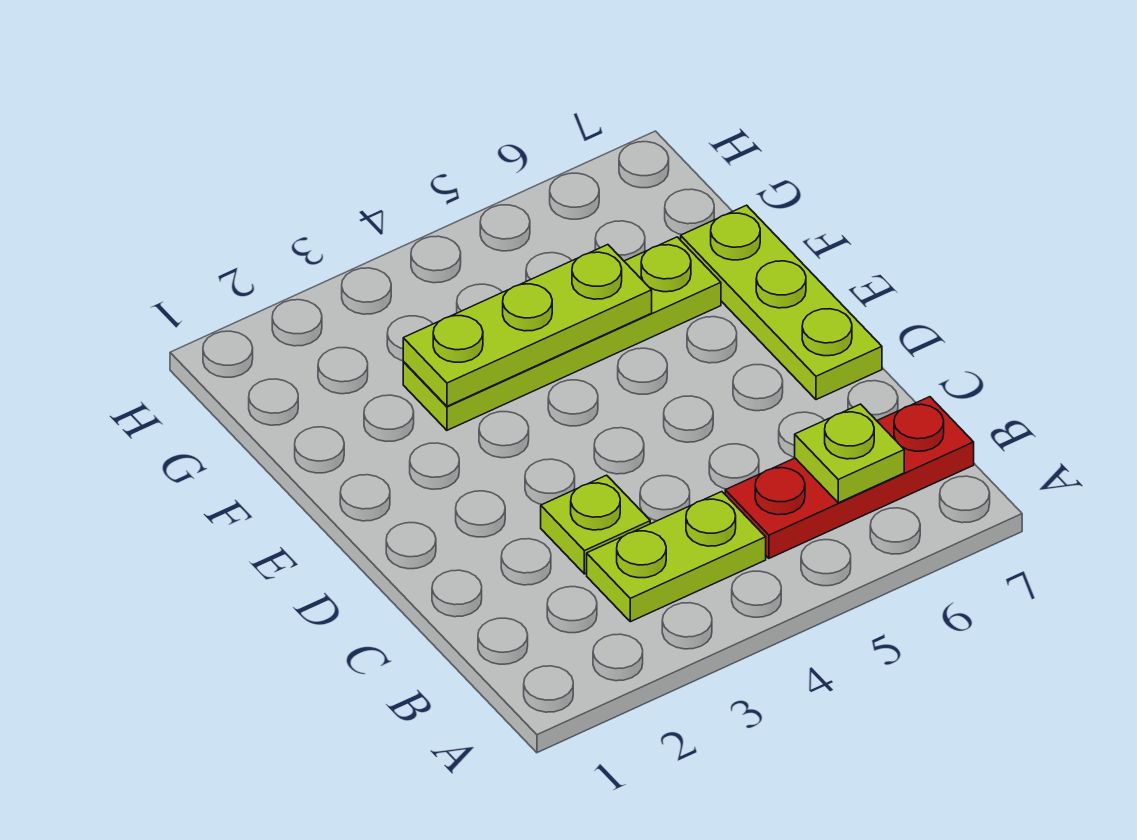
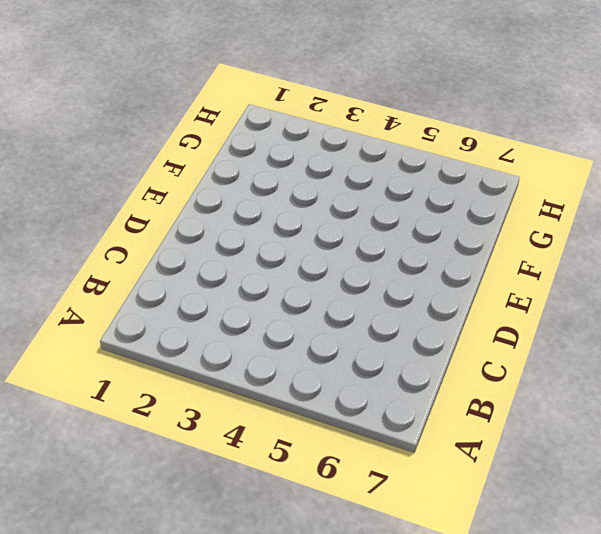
none -> lime plate B3:B4 level 1
none -> red plate B5:B7 level 1

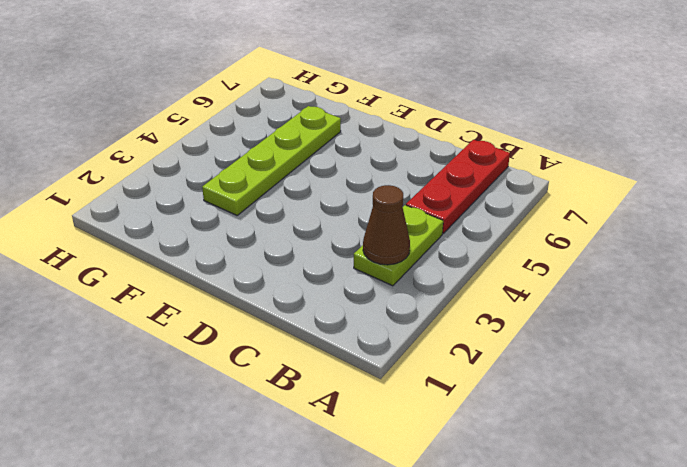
brown cone B3 level 2 -> none
none -> lime plate C3 level 1
none -> lime plate D7:F7 level 1

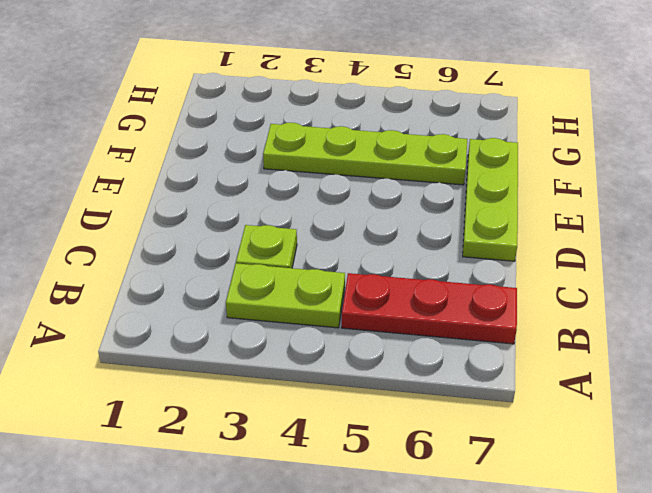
none -> lime plate B6 level 2
none -> lime plate F3:F5 level 2

